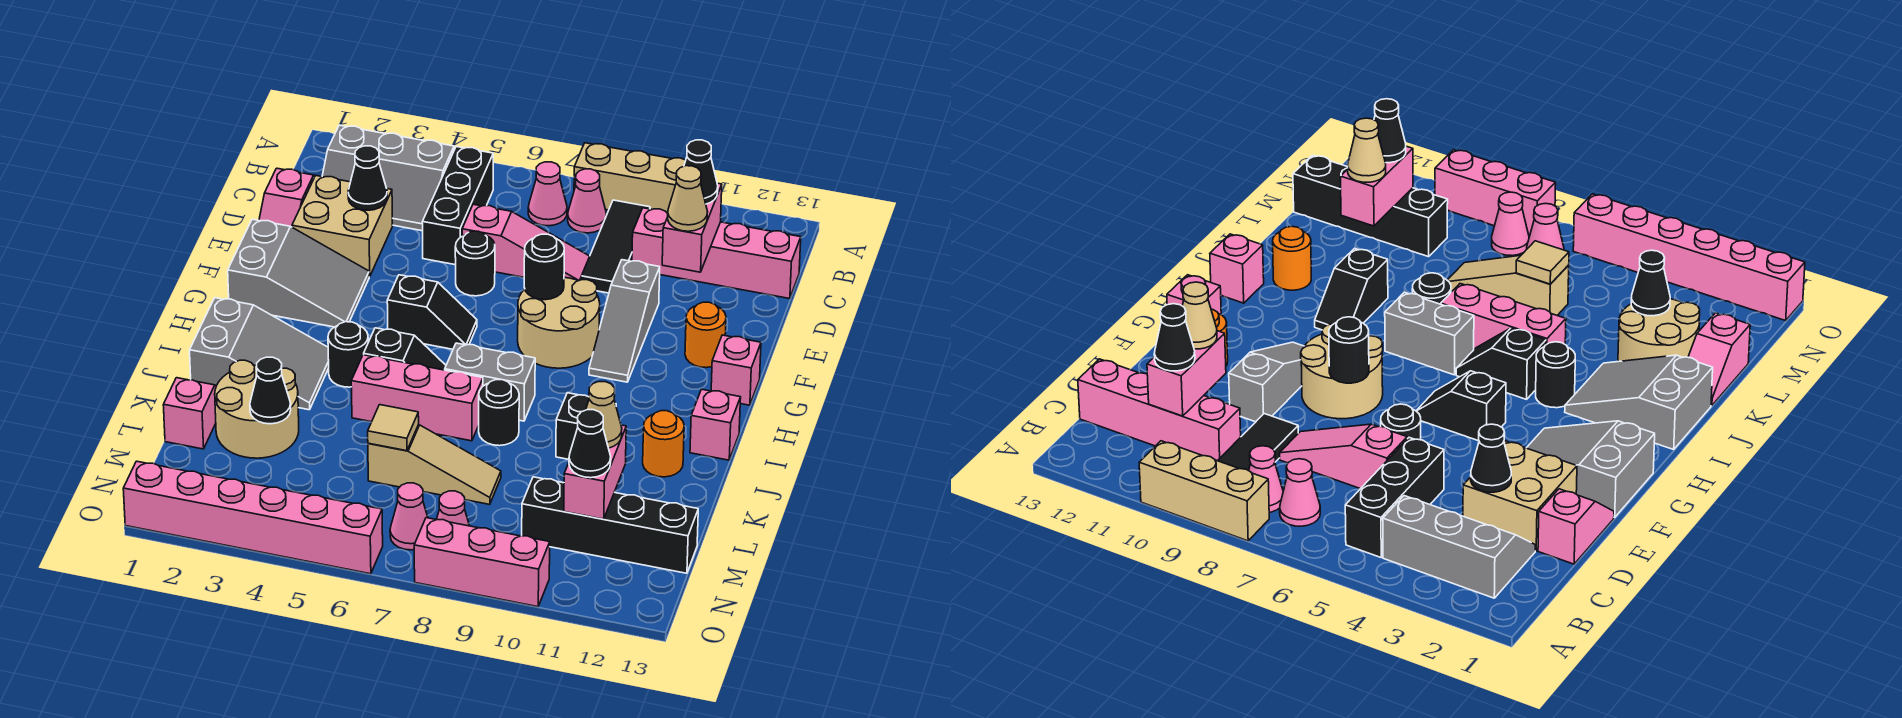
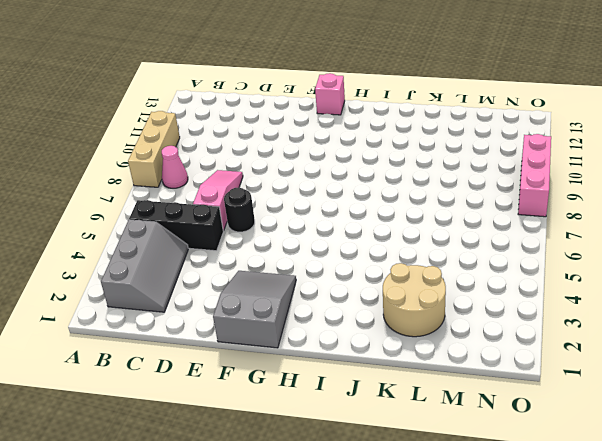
none -> pink cone B7 level 1
none -> black tile B9:D9 level 1
none -> pink brick C10:C13 level 1
none -> pink slope D1:E1 level 1 top D

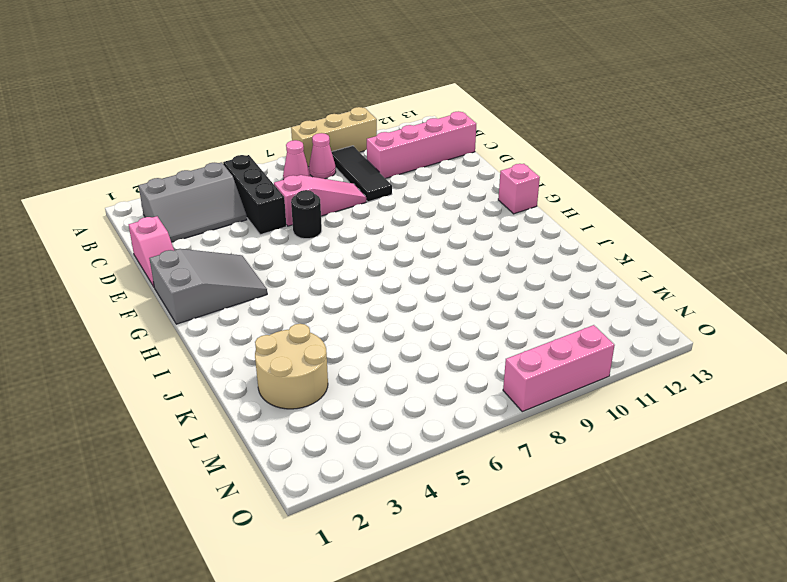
none -> tan brick D2:E3 level 1
none -> grey slope E10:G10 level 1 top E
none -> tan round brick F8:G9 level 1
none -> orange round brick F12 level 1

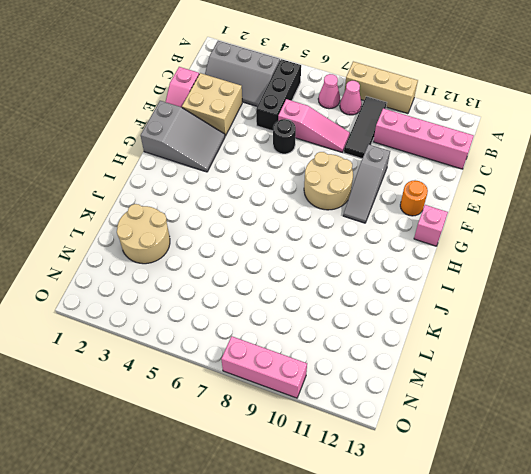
none -> black slope G5:G6 level 1 top 5
none -> grey slope I1:J3 level 1 top 1
none -> black round brick I4 level 1
none -> black slope I5:I6 level 1 top 5

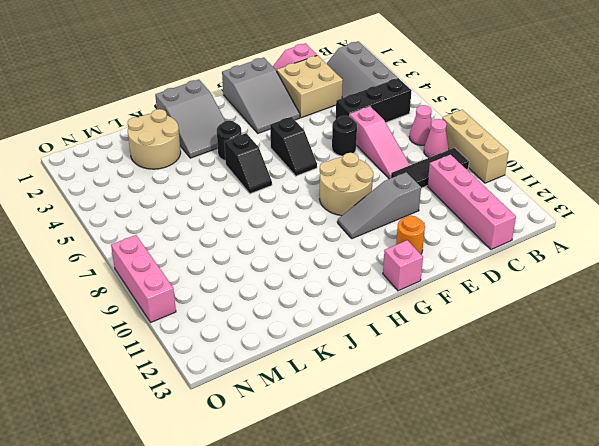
none -> grey brick I7:I8 level 1
none -> black slope I10:J10 level 1 top J
none -> pink brick I13 level 1
none -> pink brick J5:J7 level 1

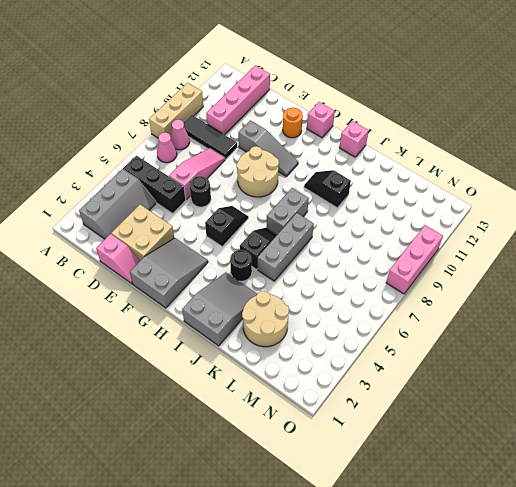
grey brick J5:J7 level 1 -> pink brick J5:J7 level 1
none -> black round brick J8 level 1
none -> orange round brick J12 level 1
none -> pink slope K1:L1 level 1 top L
none -> tan slope L6:L8 level 1 top 6

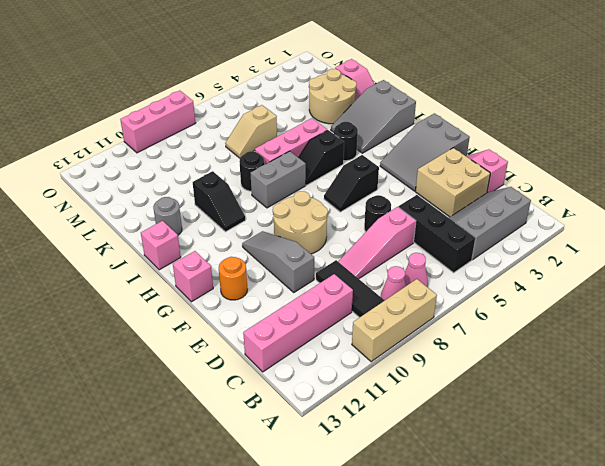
grey round brick J12 level 1 -> orange round brick J12 level 1
tan slope L6:L7 level 1 top 6 -> tan slope L6:L8 level 1 top 6
none -> black brick M10:M13 level 1
none -> pink cone N7 level 1
none -> pink cone N8 level 1
none -> pink brick O1:O6 level 1

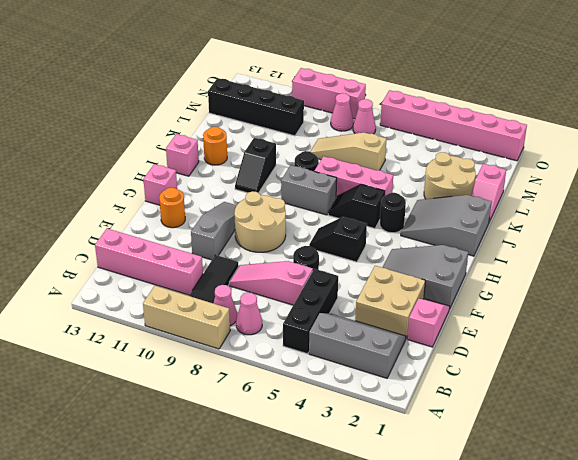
none -> pink brick C11:D11 level 2
none -> black cone D3 level 2
none -> black round brick F8 level 2
none -> black cone L3 level 2

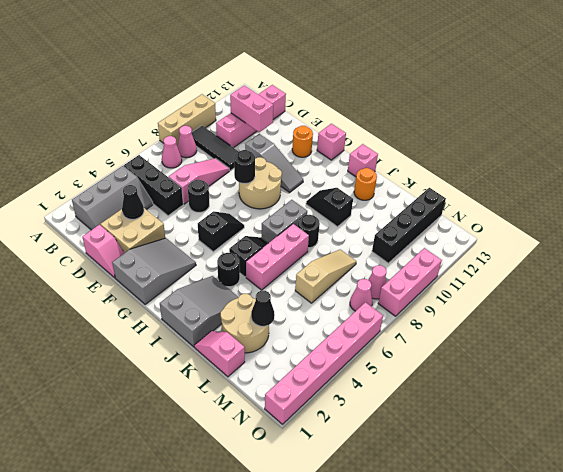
none -> tan tile L6 level 2
none -> pink brick L11:M11 level 2
none -> black cone C11 level 3
none -> tan cone D11 level 3

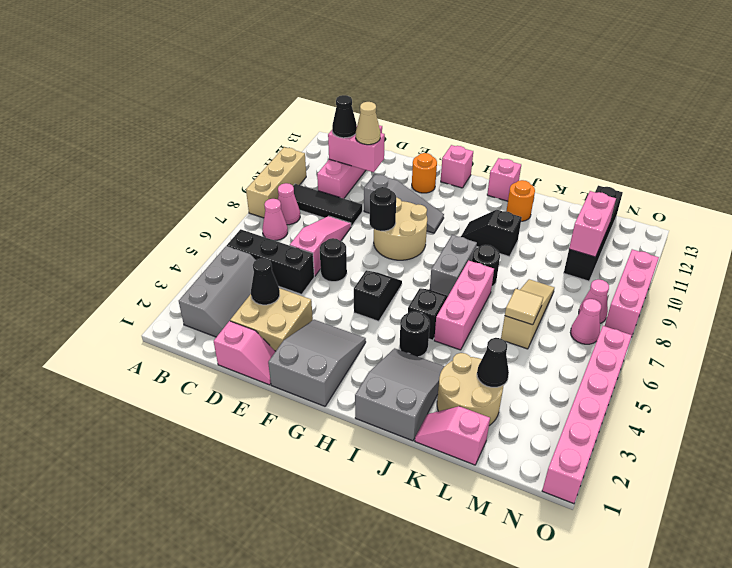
pink brick M10:M11 level 2 -> pink brick L11:M11 level 2
none -> tan cone L11 level 3
none -> black cone M11 level 3

